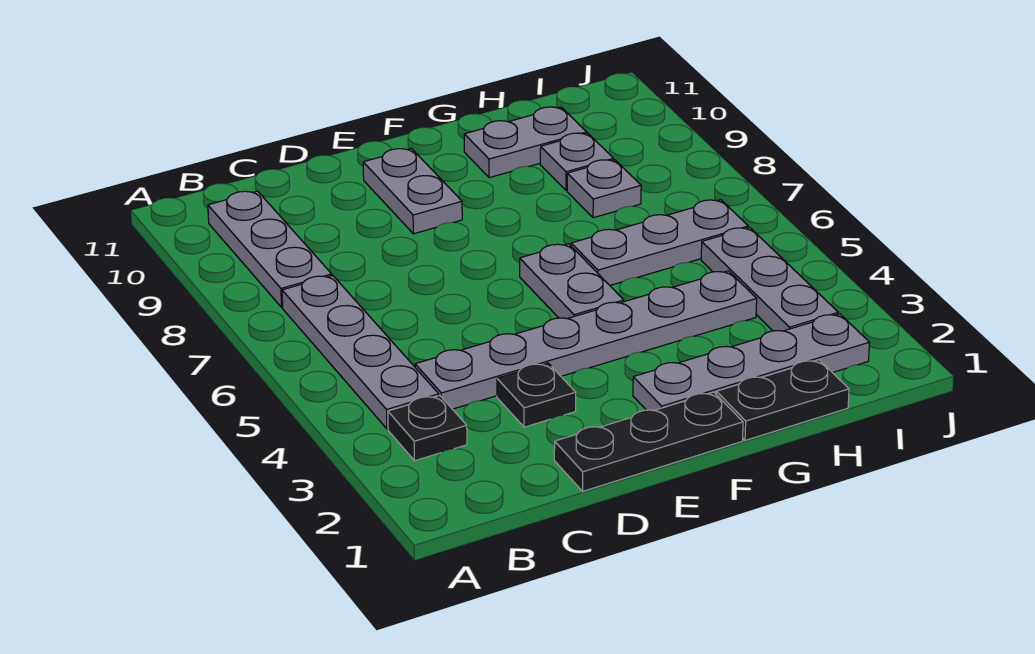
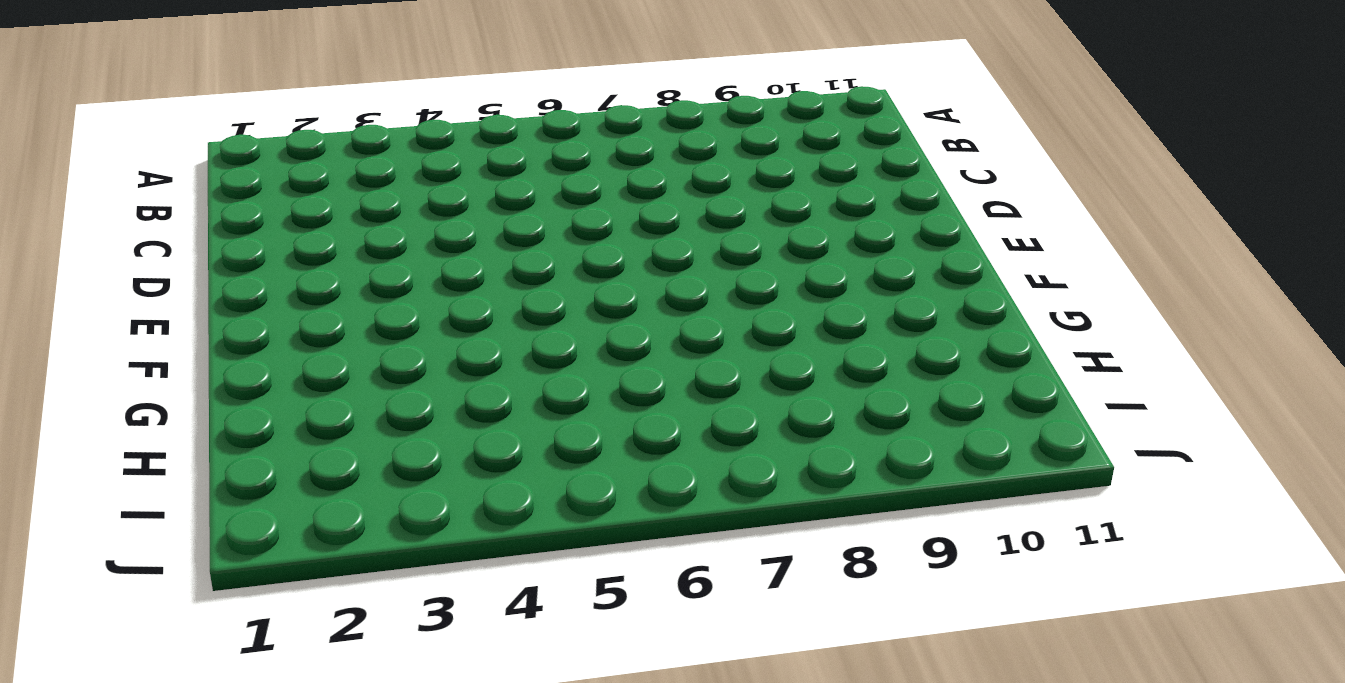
none -> black plate B3 level 1
none -> grey plate B4:B7 level 1
none -> grey plate B8:B10 level 1

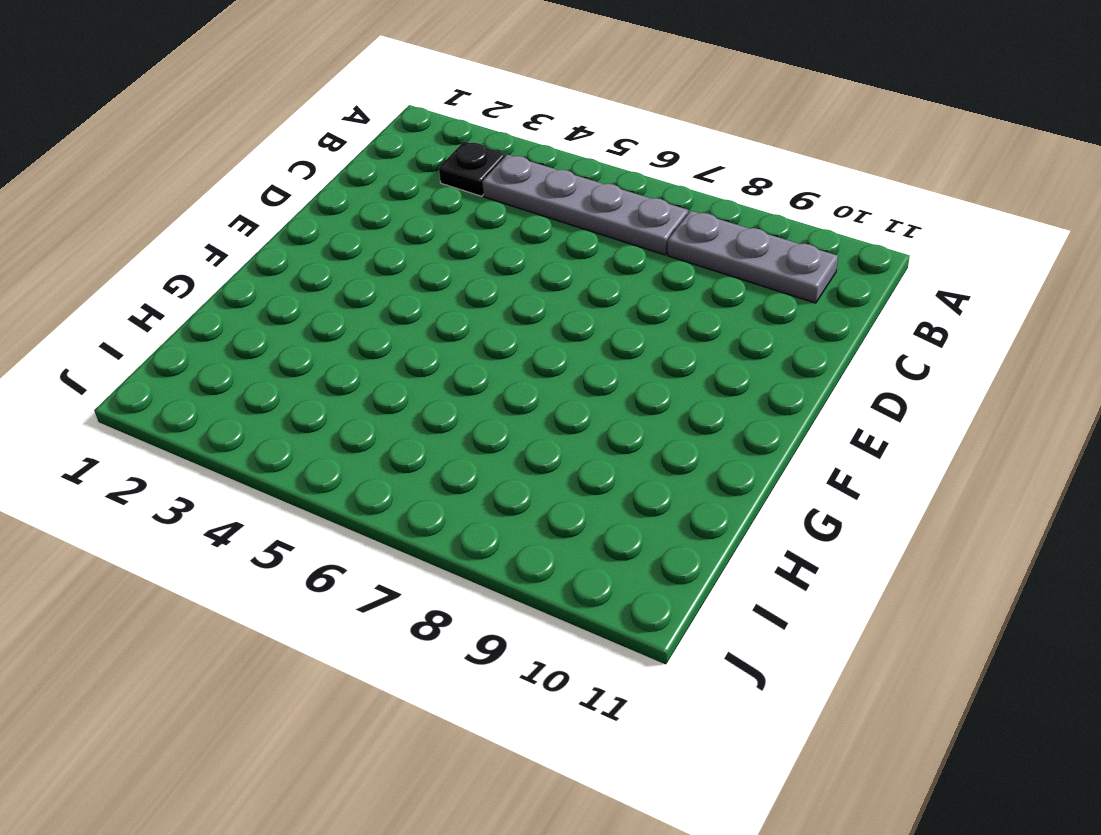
none -> grey plate C4:H4 level 1
none -> black plate D1:F1 level 1
none -> black plate D3 level 1

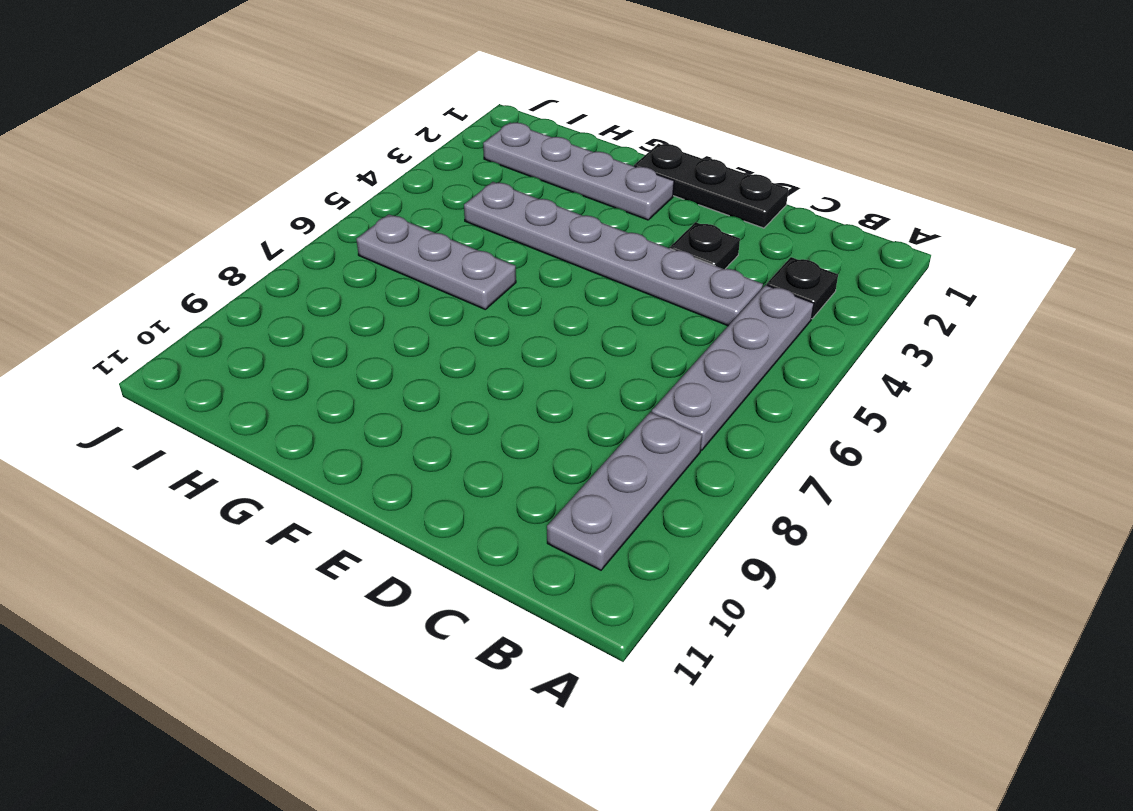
none -> grey plate E9:E10 level 1
none -> grey plate F5:F6 level 1
none -> black plate G1:H1 level 1

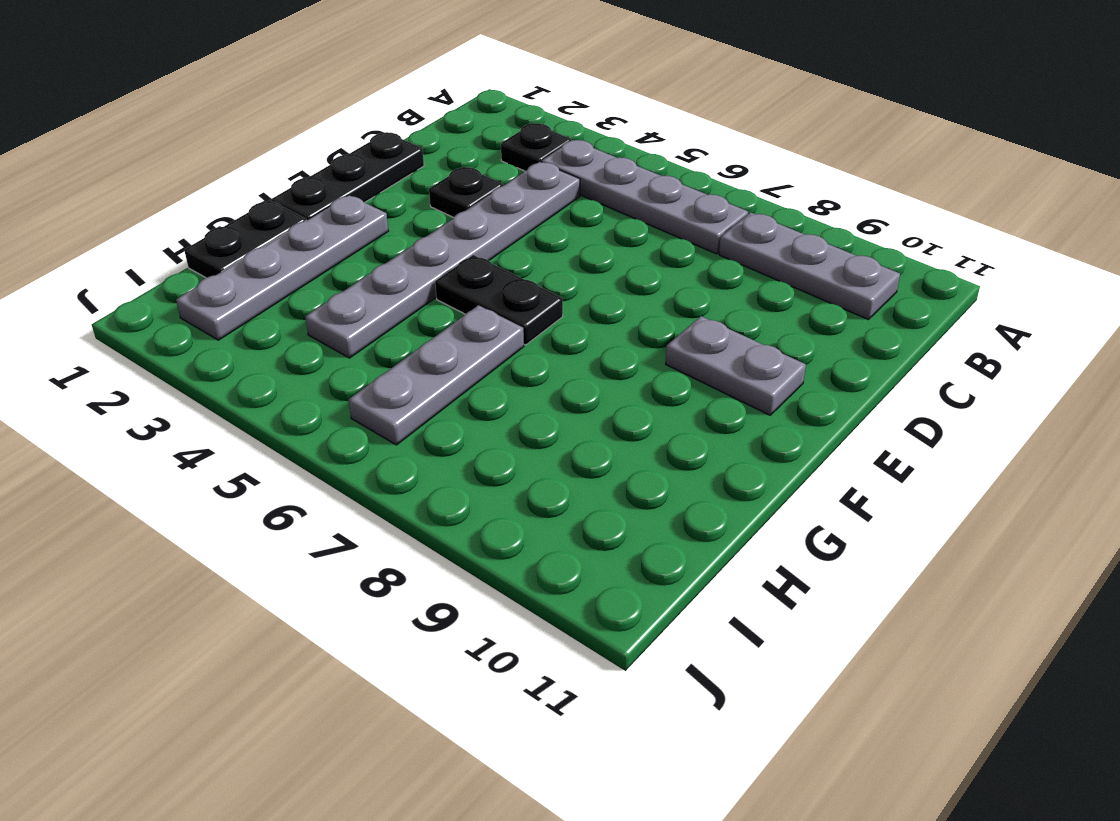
black plate F5:F6 level 1 -> grey plate F5:F6 level 1
none -> grey plate G10:H10 level 1
none -> grey plate H8 level 1
none -> grey plate H9 level 1

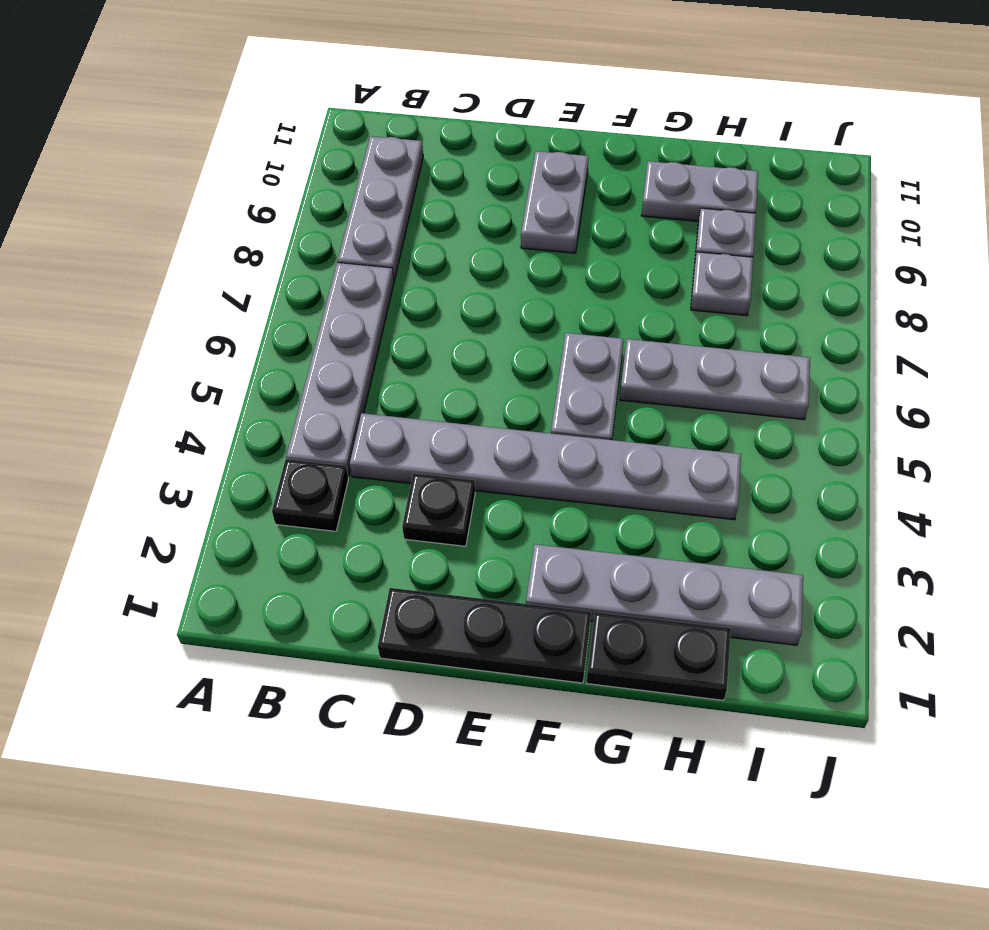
none -> grey plate I3:I5 level 1

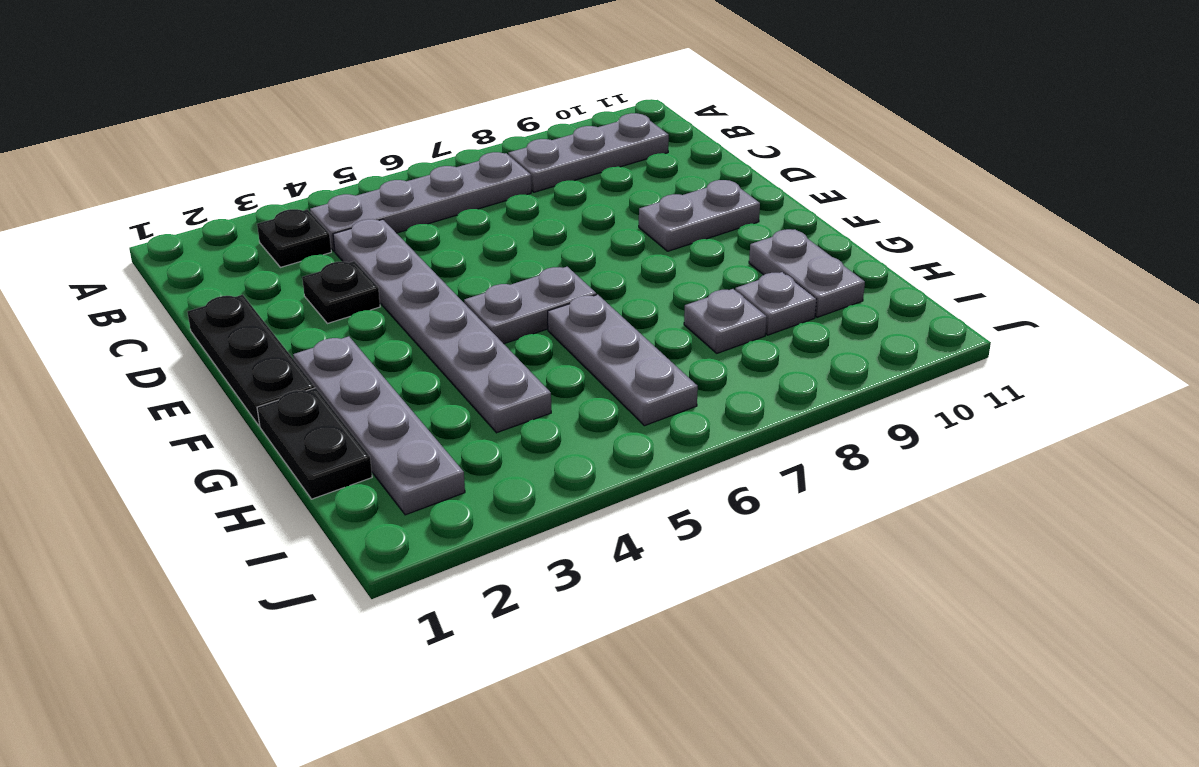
none -> grey plate I3:I5 level 1

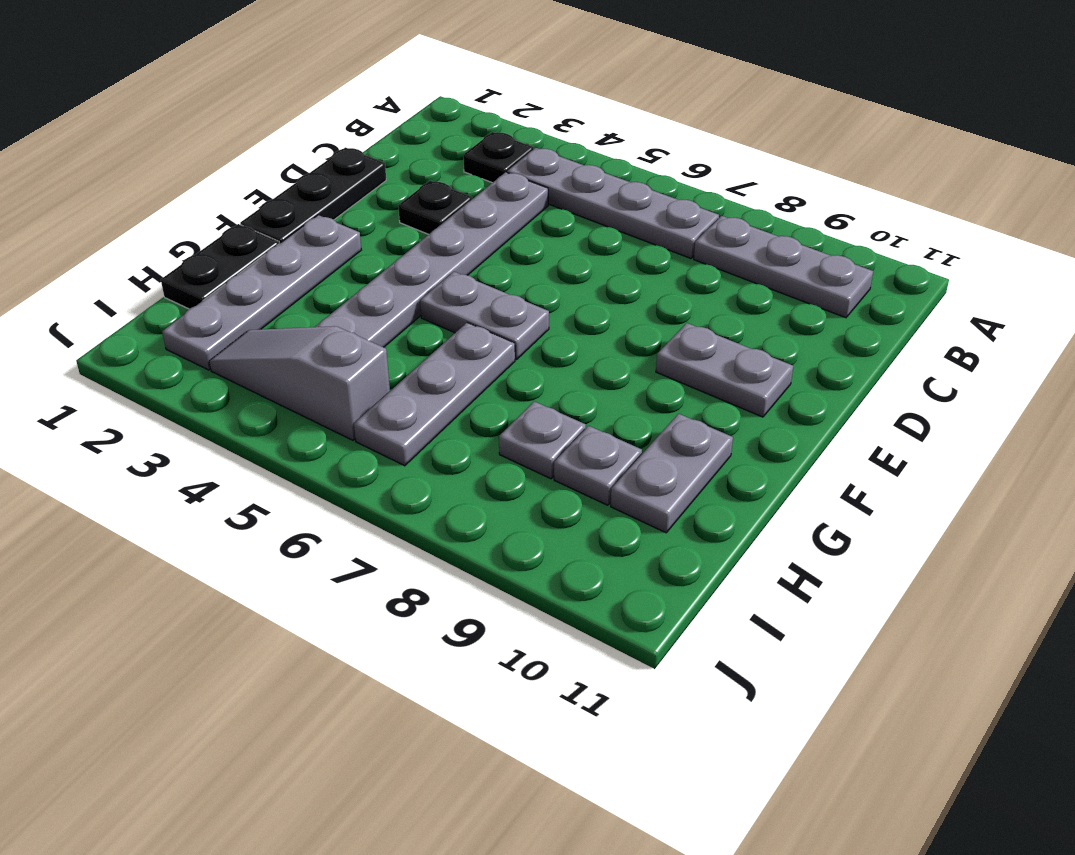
grey slope I3:I5 level 1 top 5 -> grey plate I3:I5 level 1

